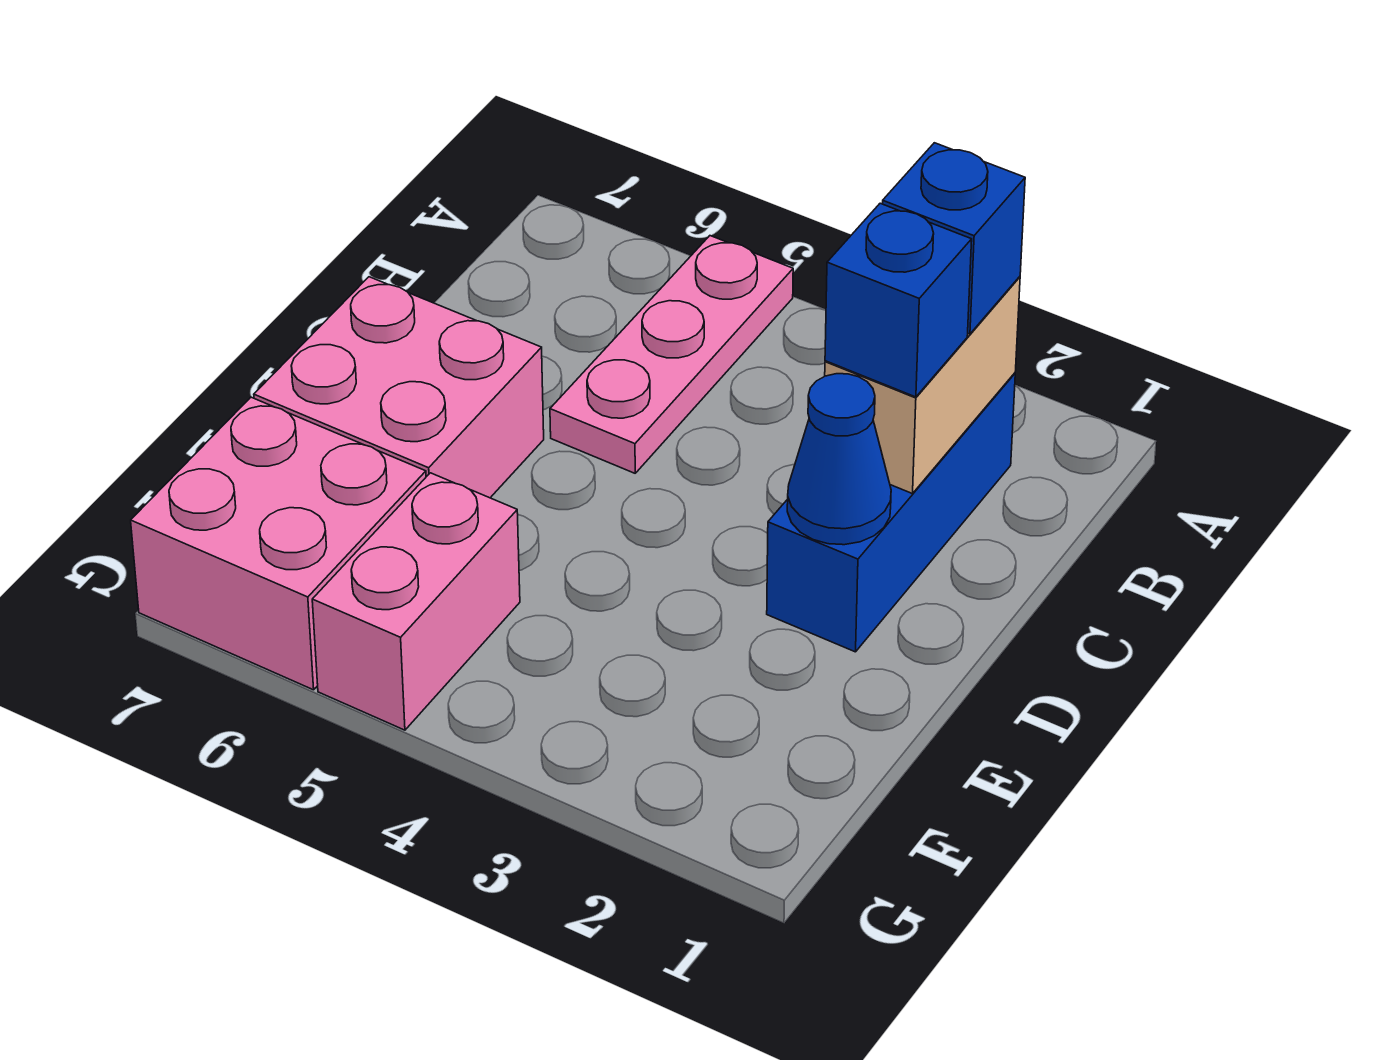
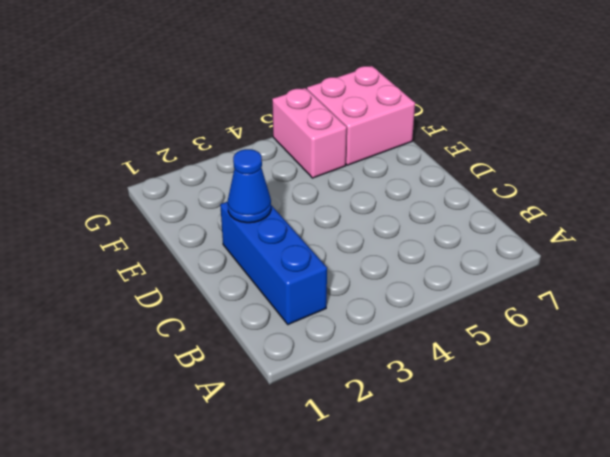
none -> pink plate A5:C5 level 1
none -> pink brick D6:E7 level 1

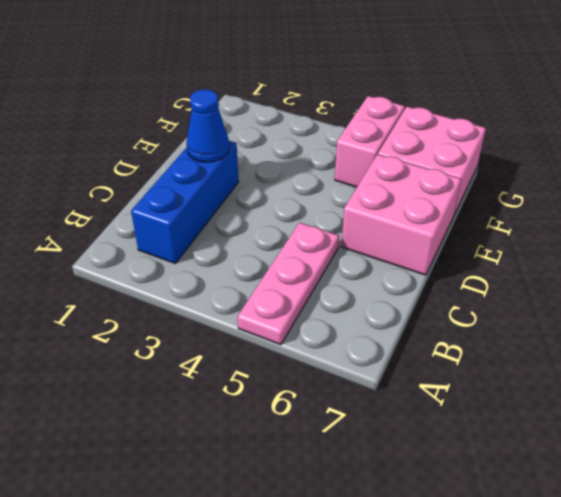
none -> tan brick B2:C2 level 2
none -> blue brick B2 level 3

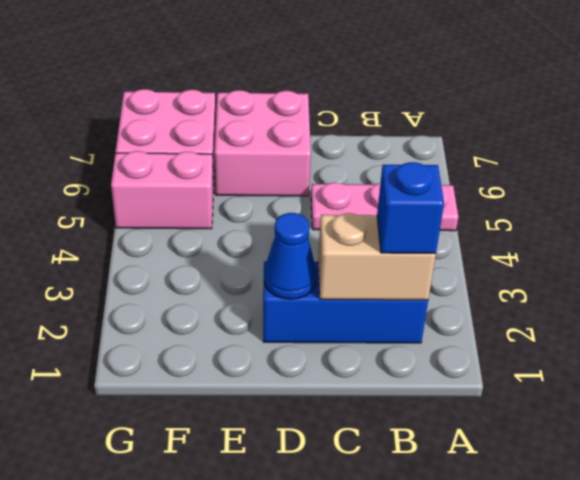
none -> blue brick C2 level 3

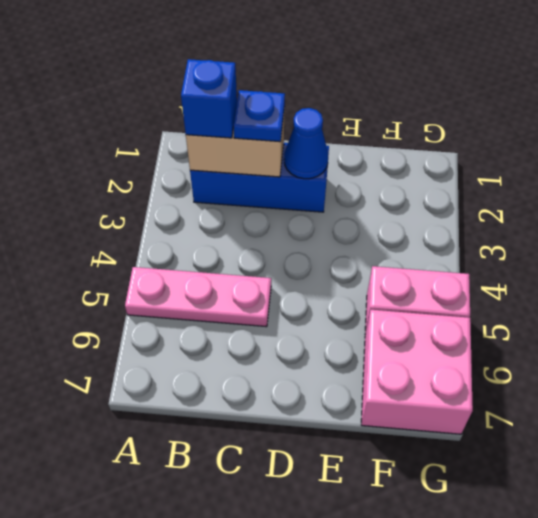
blue plate C2 level 3 -> blue brick C2 level 3
none -> pink brick D6:E7 level 1

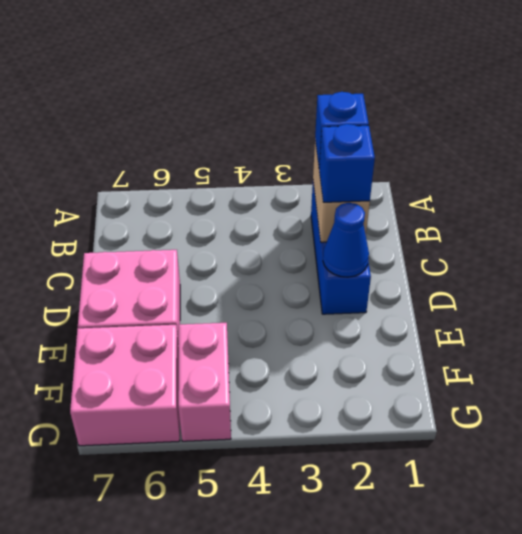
none -> pink plate A5:C5 level 1

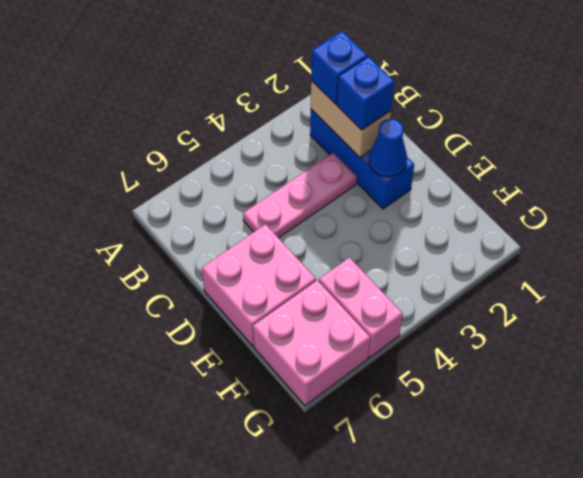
pink plate C3:C5 level 1 -> pink plate A5:C5 level 1

